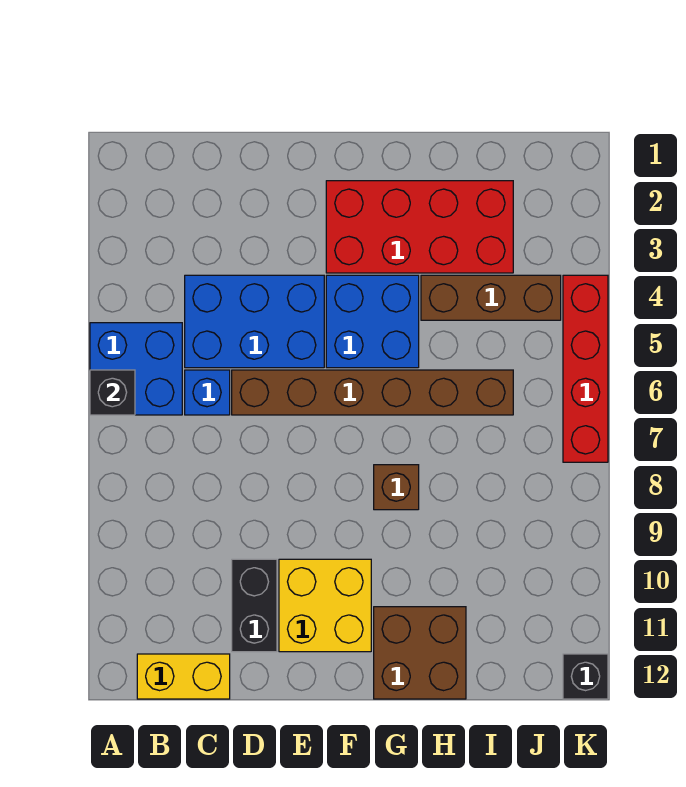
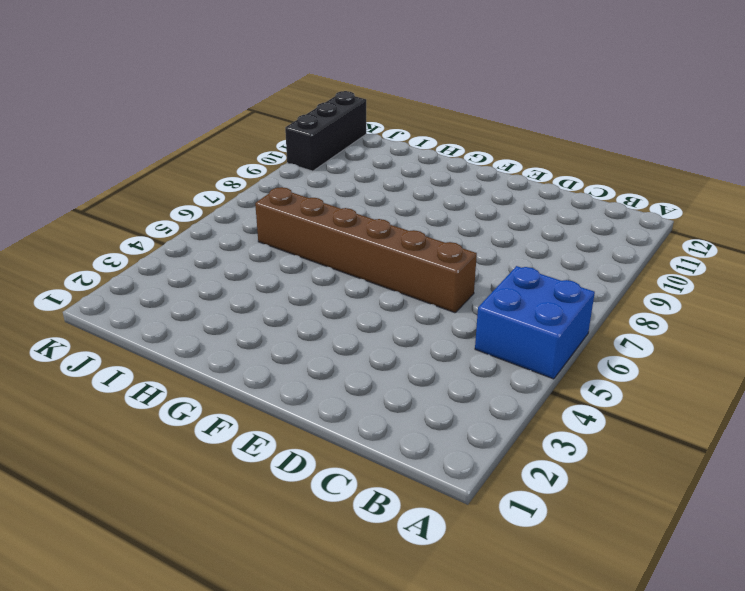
black brick K10:K12 level 1 -> black brick K12 level 1
none -> yellow brick B12:C12 level 1
none -> blue brick C4:E5 level 1
none -> blue brick C6 level 1

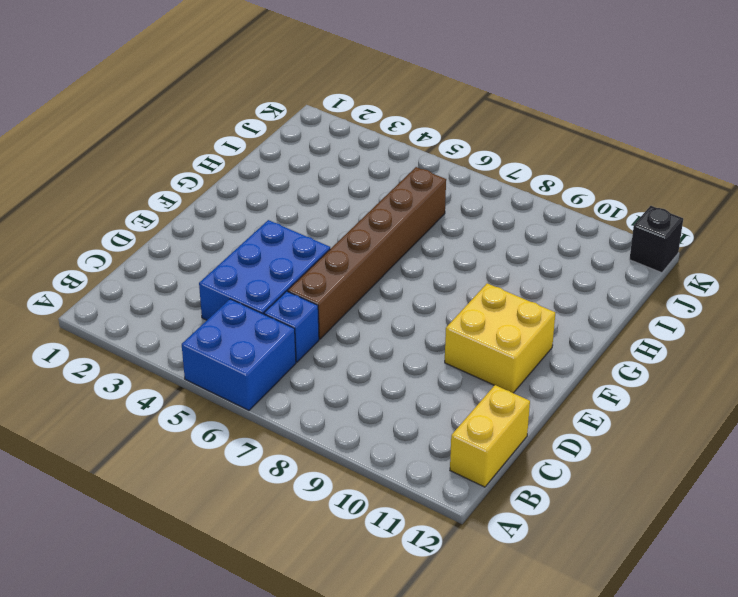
none -> black brick D10:D11 level 1
none -> red brick F2:I3 level 1
none -> blue brick F4:G5 level 1

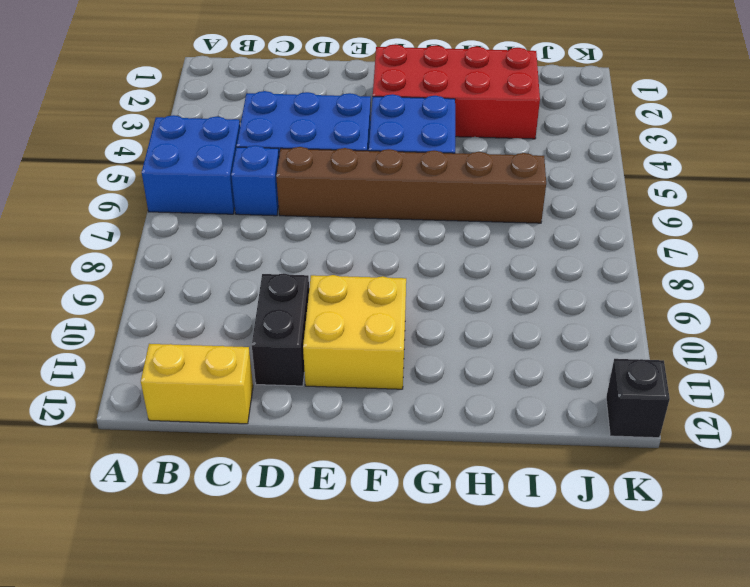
none -> brown brick G8 level 1
none -> brown brick G11:H12 level 1
none -> brown brick H4:J4 level 1

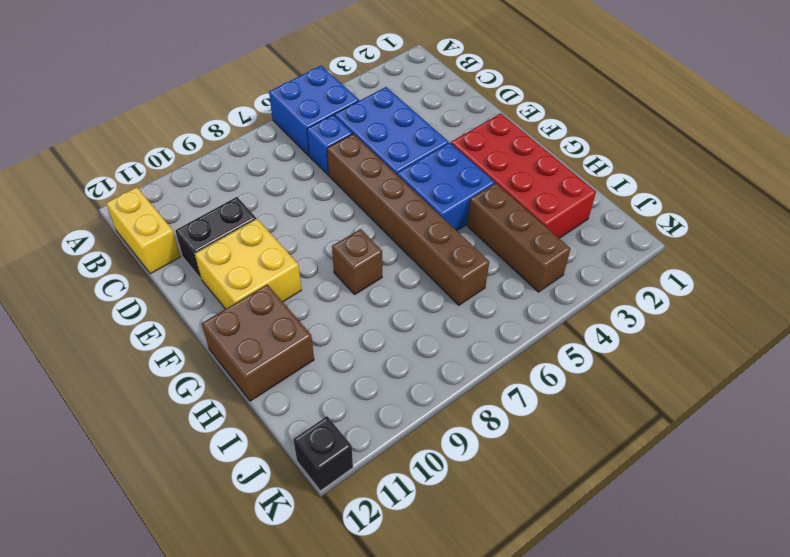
none -> red brick K4:K7 level 1
none -> black brick A6 level 2

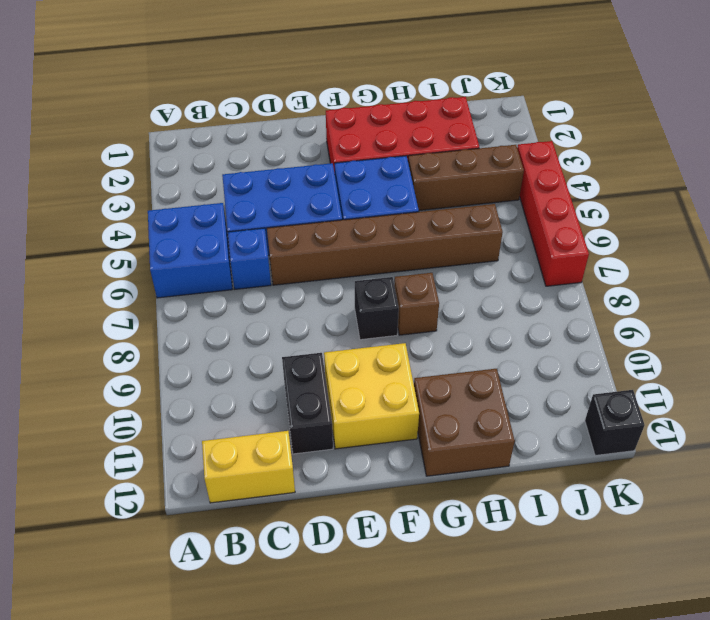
black brick F8 level 1 -> black brick A6 level 2

